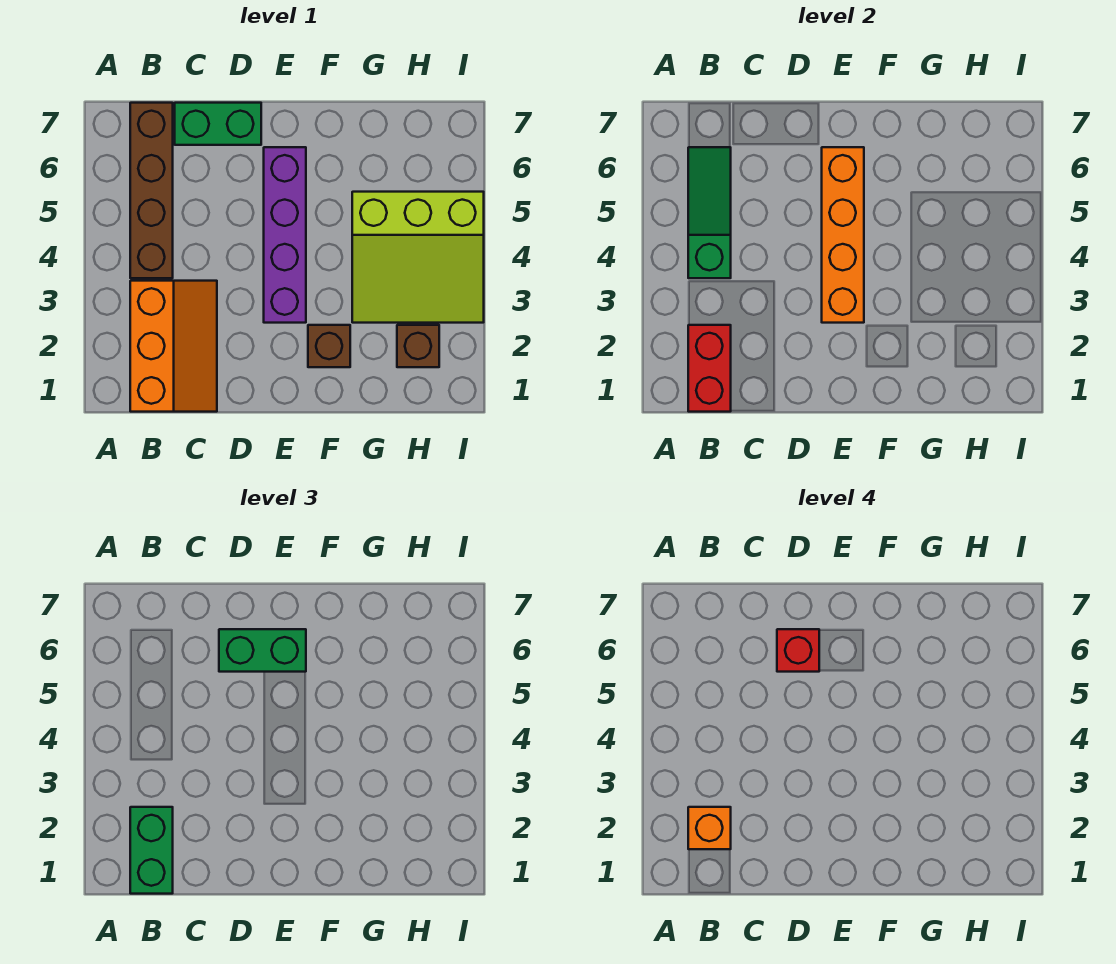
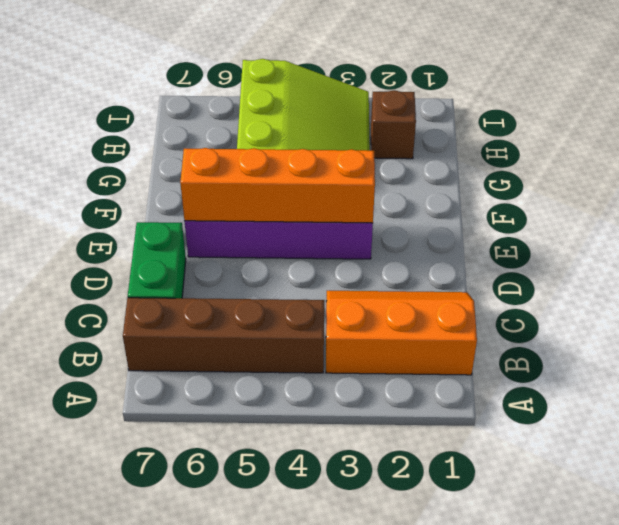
none -> brown brick F2 level 1
none -> red brick B1:B2 level 2
none -> green slope B4:B6 level 2 top 4

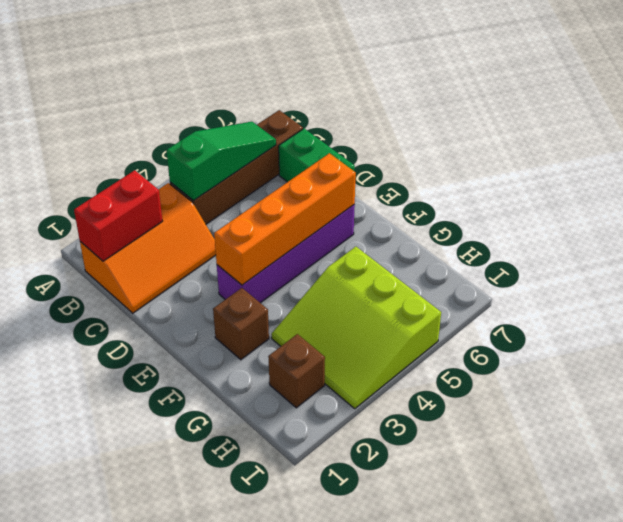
none -> green brick B1:B2 level 3
none -> green brick D6:E6 level 3
none -> orange brick B2 level 4

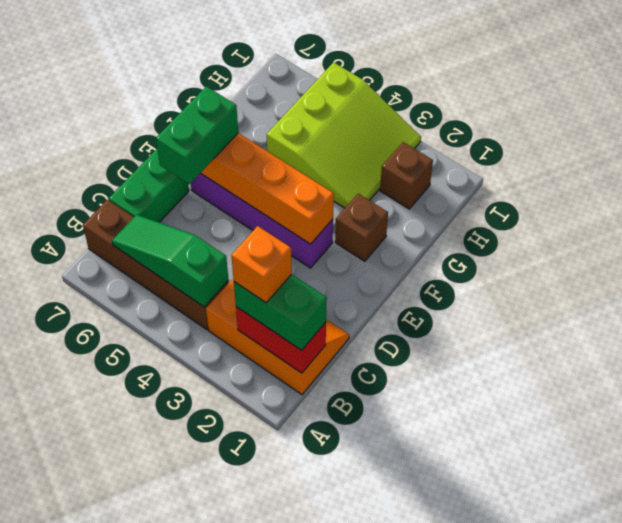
none -> red brick D6 level 4

